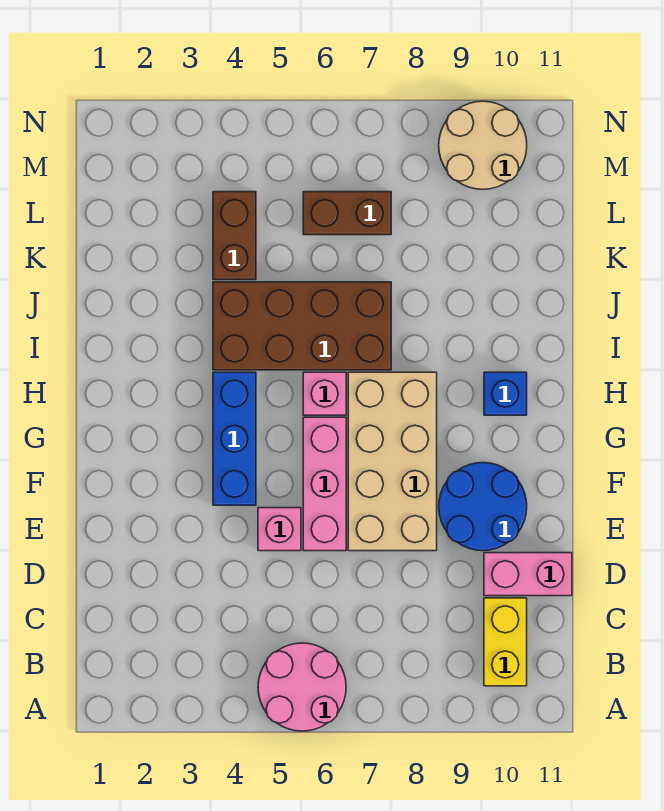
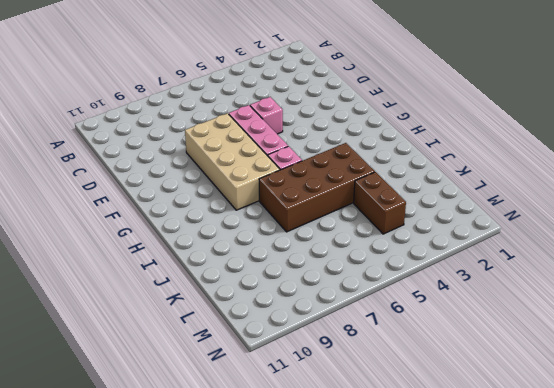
none -> pink round brick A5:B6 level 1
none -> yellow brick B10:C10 level 1
none -> pink brick D10:D11 level 1

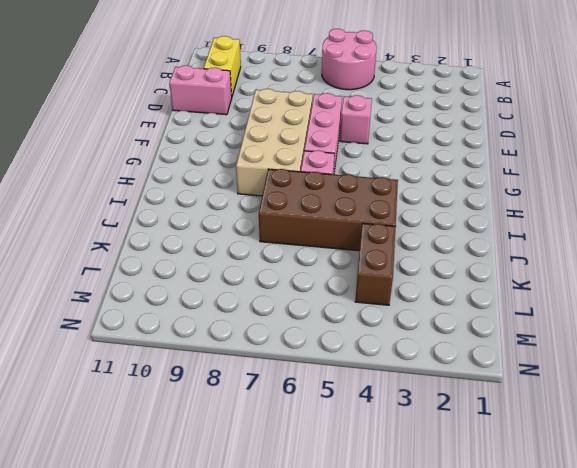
none -> blue round brick E9:F10 level 1
none -> blue brick F4:H4 level 1
none -> blue brick H10 level 1

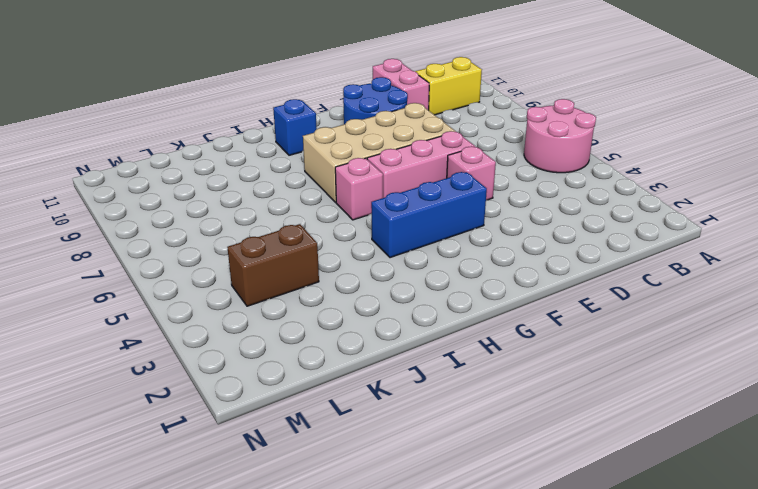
none -> brown brick I4:J7 level 1
none -> brown brick L6:L7 level 1
none -> tan round brick M9:N10 level 1

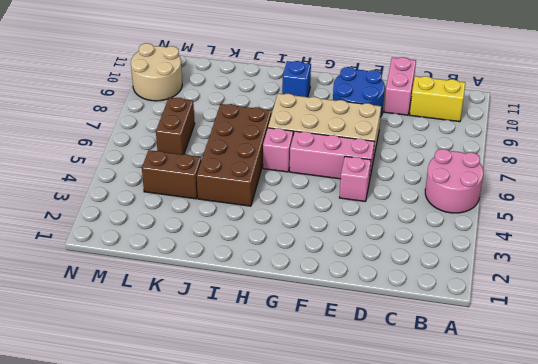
none -> blue brick F4:H4 level 1

